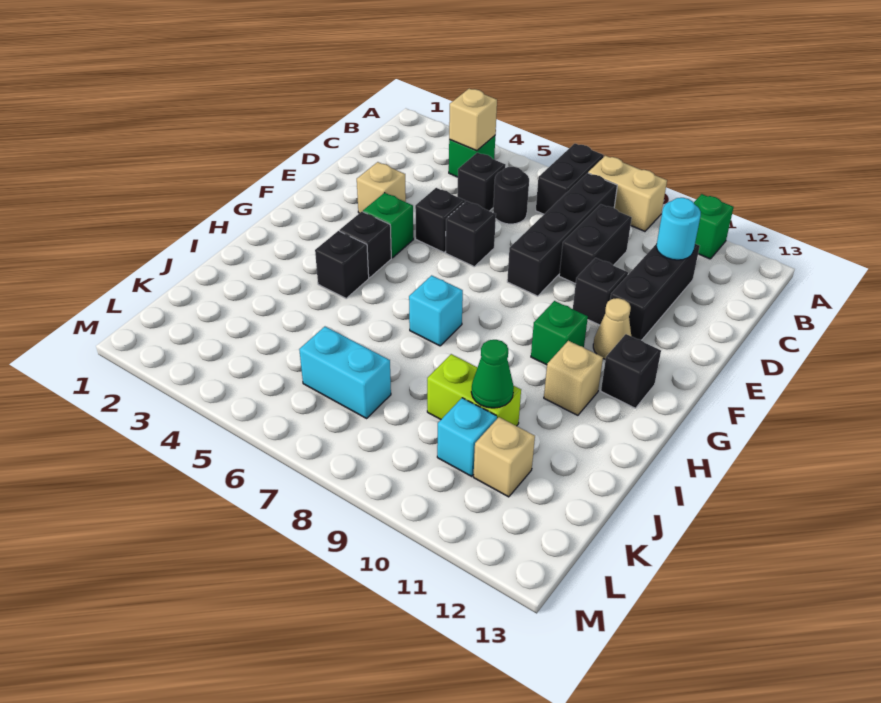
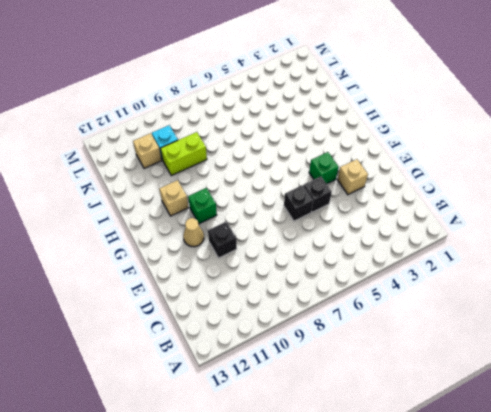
none -> black brick A7:B7 level 1
none -> tan brick A8:A9 level 1
none -> green brick A11 level 1

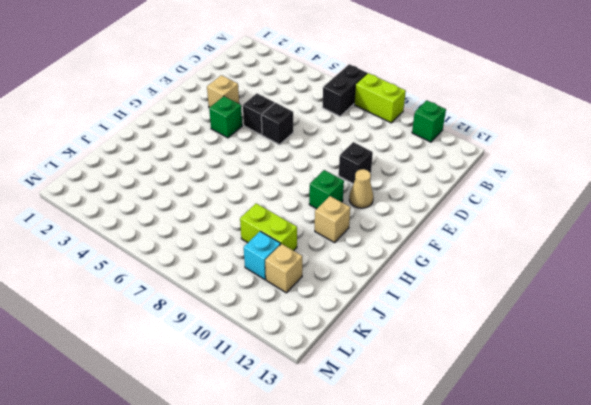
lime brick A8:A9 level 1 -> tan brick A8:A9 level 1
none -> green brick B4 level 1
none -> black brick B8:E8 level 1
none -> black brick C5 level 1

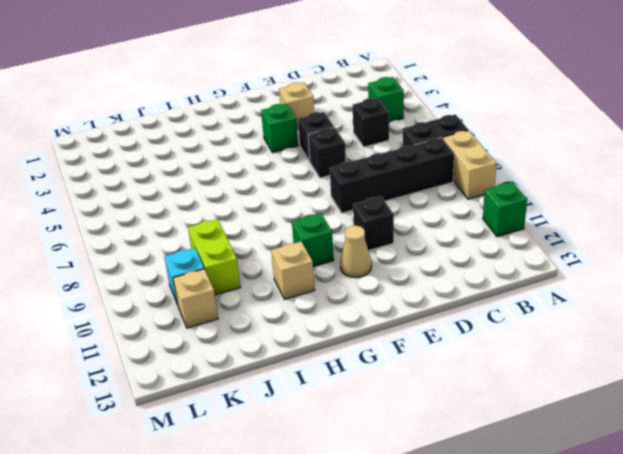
none -> black round brick C6 level 1
none -> black brick C9:D9 level 1
none -> black brick C11:E11 level 1

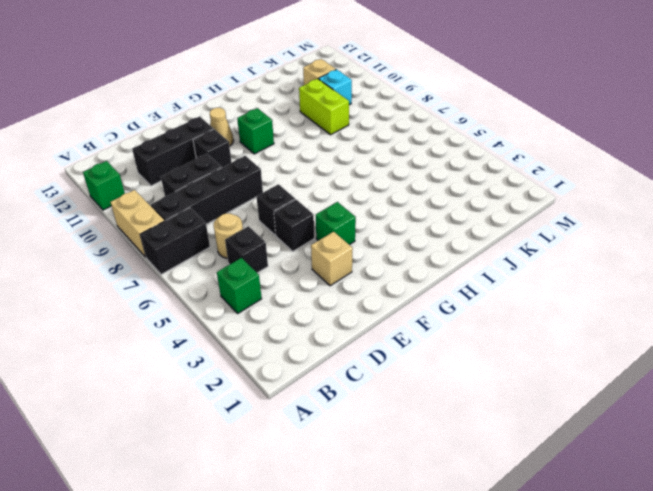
tan round brick C6 level 1 -> black round brick C6 level 1
none -> black brick G4 level 1
none -> black brick G12 level 1
none -> black brick H4 level 1

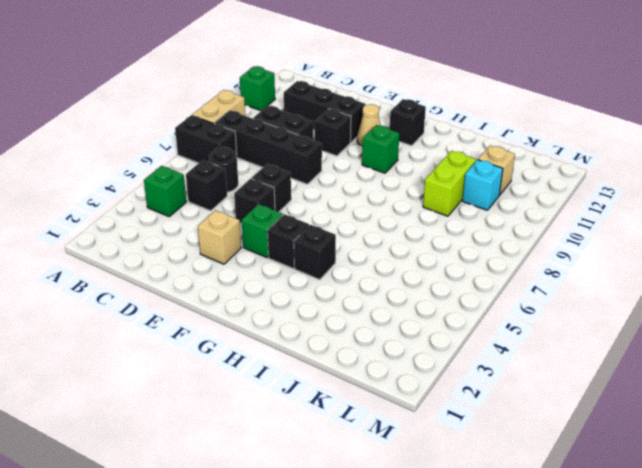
none -> cyan brick H7 level 1
none -> tan brick H11 level 1
none -> cyan brick K6:K7 level 1

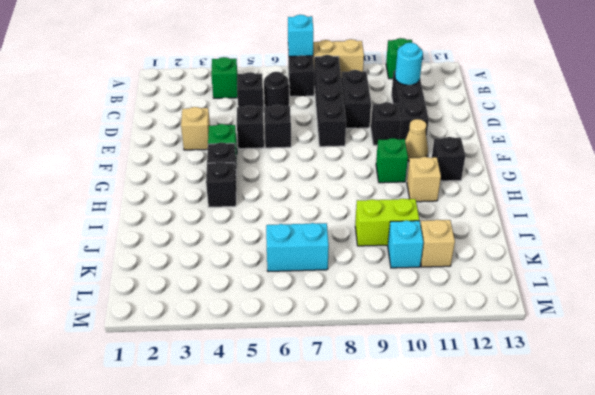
cyan brick A7 level 2 -> cyan brick H7 level 1
none -> tan brick B4 level 2
none -> green cone J10 level 2

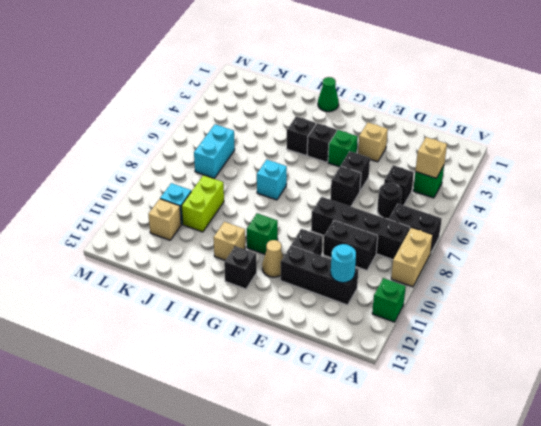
green cone H1 level 1 -> green cone J10 level 2

